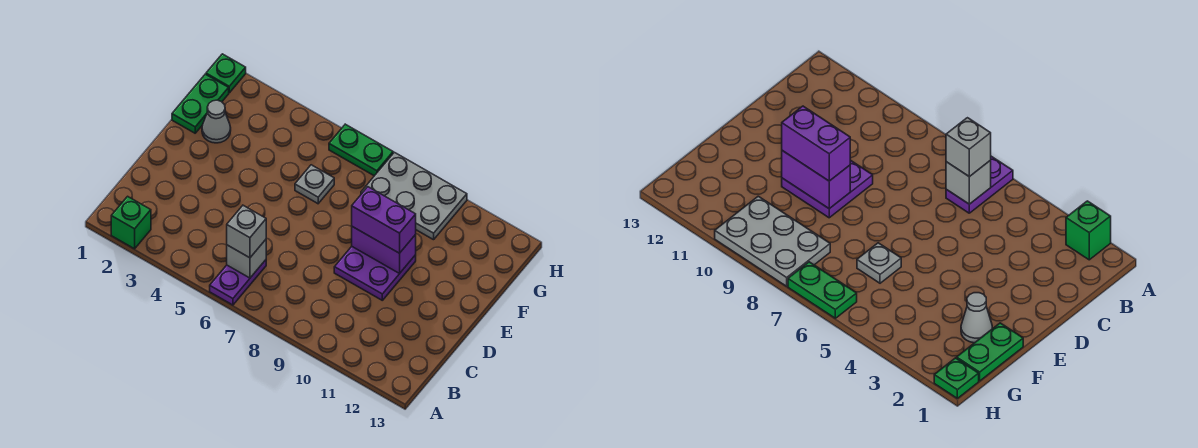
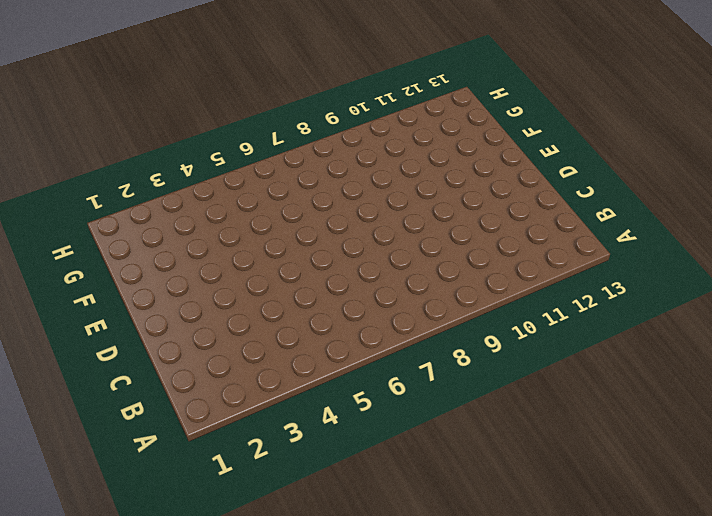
none -> green brick A2 level 1
none -> purple plate A6:B6 level 1
none -> purple plate D9:E10 level 1

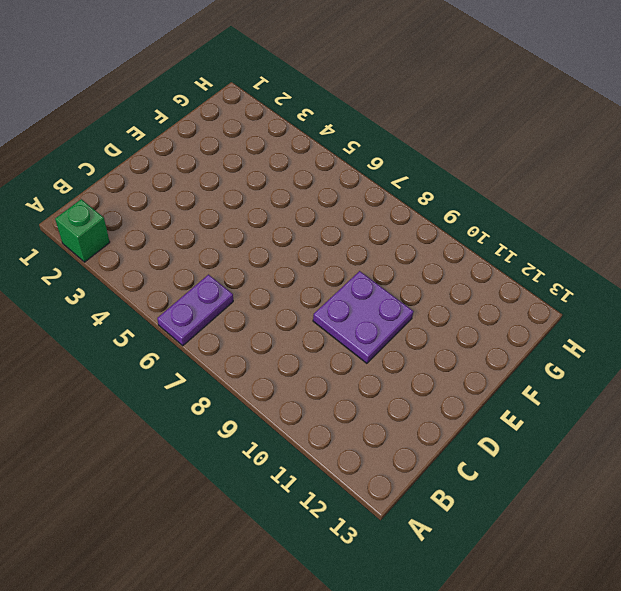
none -> green plate F1:G1 level 1
none -> grey cone F2 level 1
none -> grey plate F6 level 1

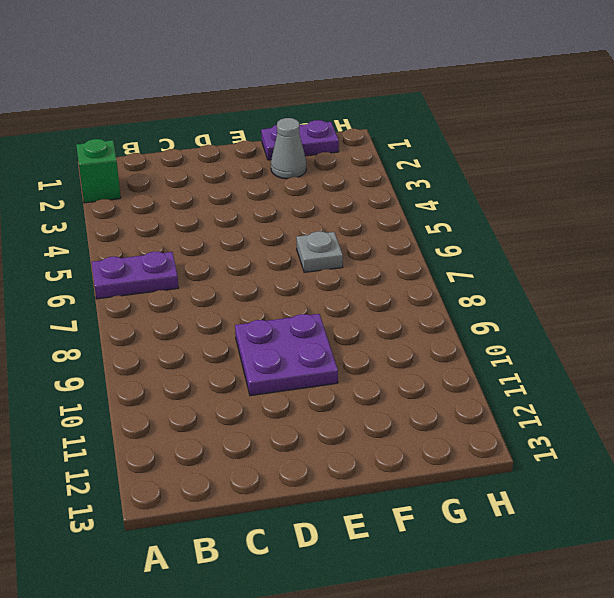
purple plate F1:G1 level 1 -> green plate F1:G1 level 1
none -> grey plate G8:H10 level 1
none -> green plate H1 level 1
none -> green plate H6:H7 level 1

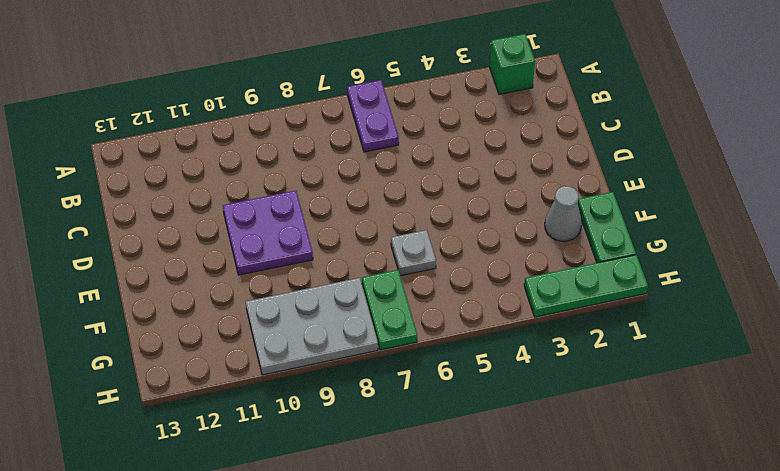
green plate G7:H7 level 1 -> green plate H6:H7 level 1
green plate H1:H3 level 1 -> green plate H1 level 1
none -> grey brick B6 level 2
none -> purple brick E9:E10 level 2
none -> grey brick B6 level 3

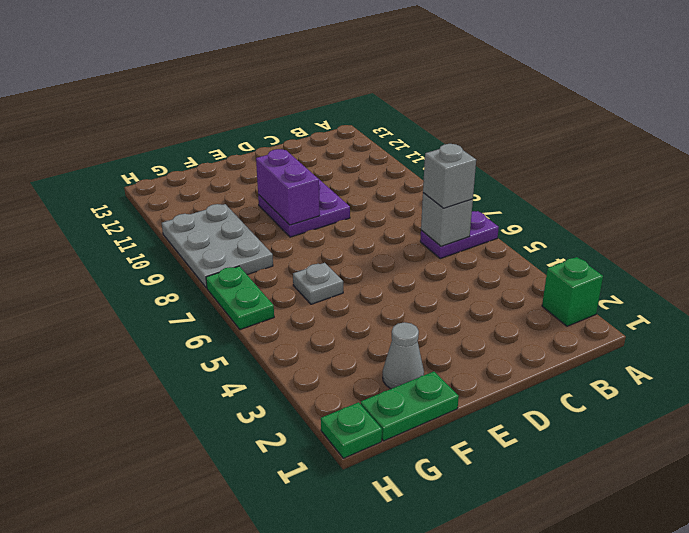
none -> purple brick E9:E10 level 3

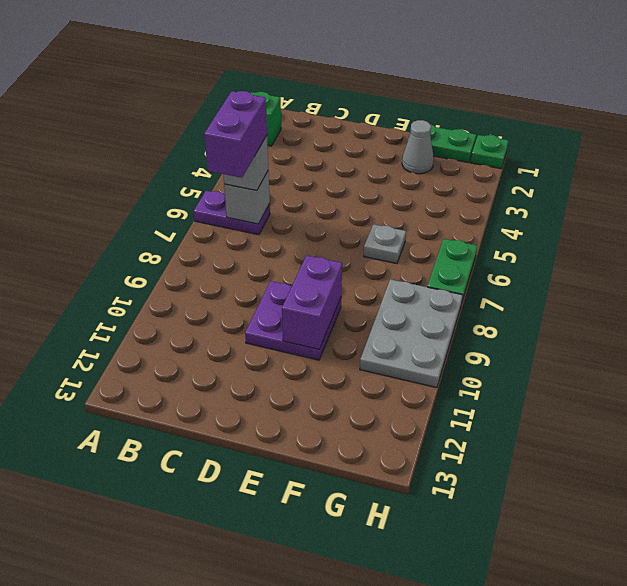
purple brick B6:B7 level 4 -> purple brick E9:E10 level 3

